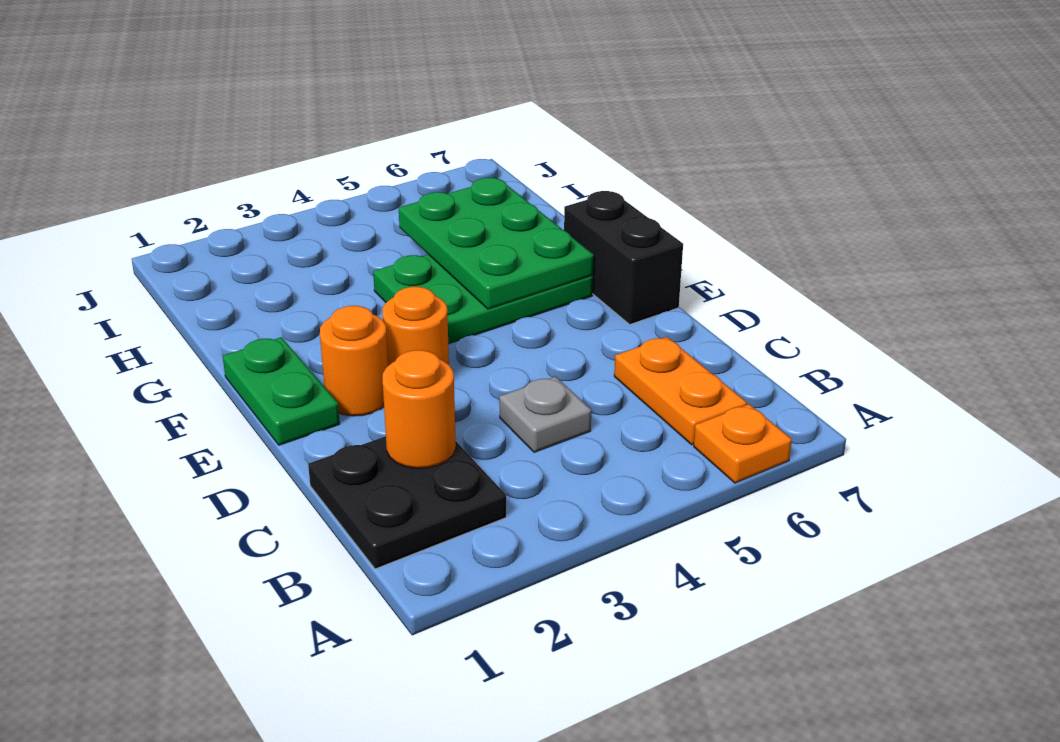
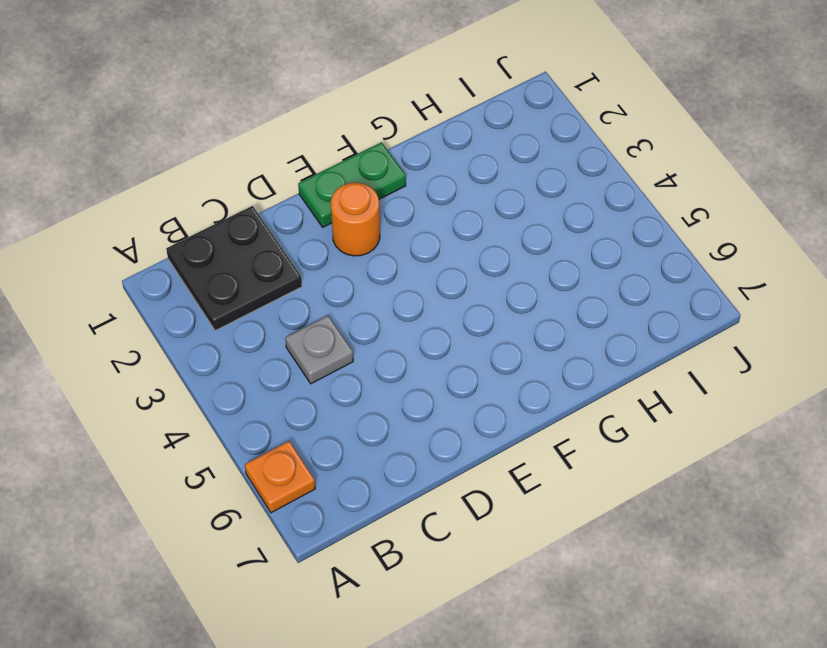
none -> orange plate B6:C6 level 1
none -> orange round brick E3 level 1

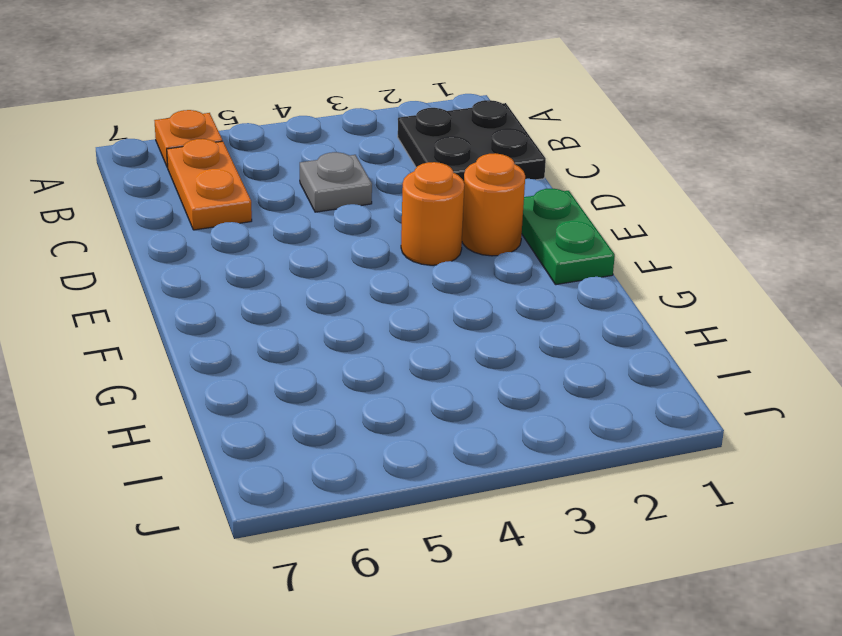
none -> black brick E7:F7 level 1
none -> green plate F4:G6 level 1

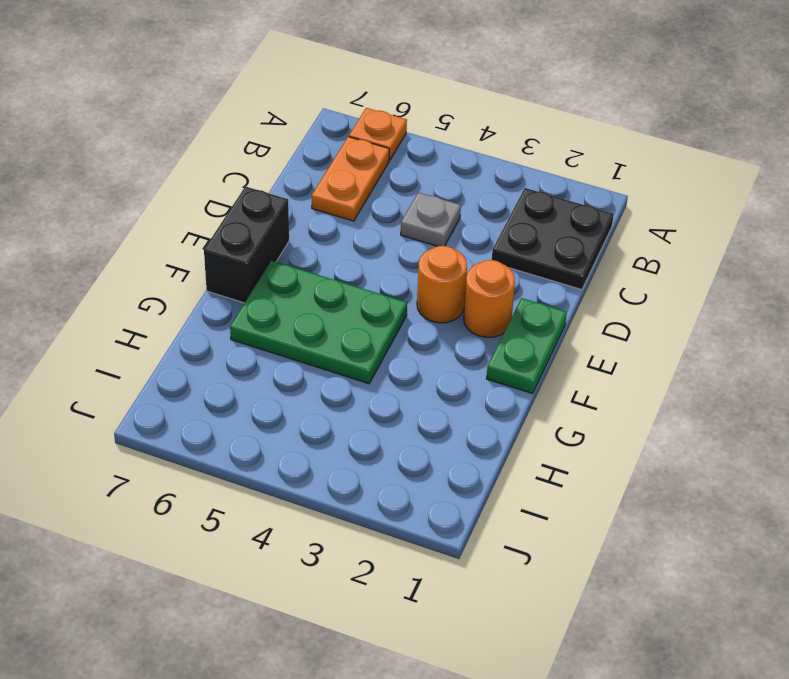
none -> orange round brick C2 level 2
none -> green plate F5:H6 level 2

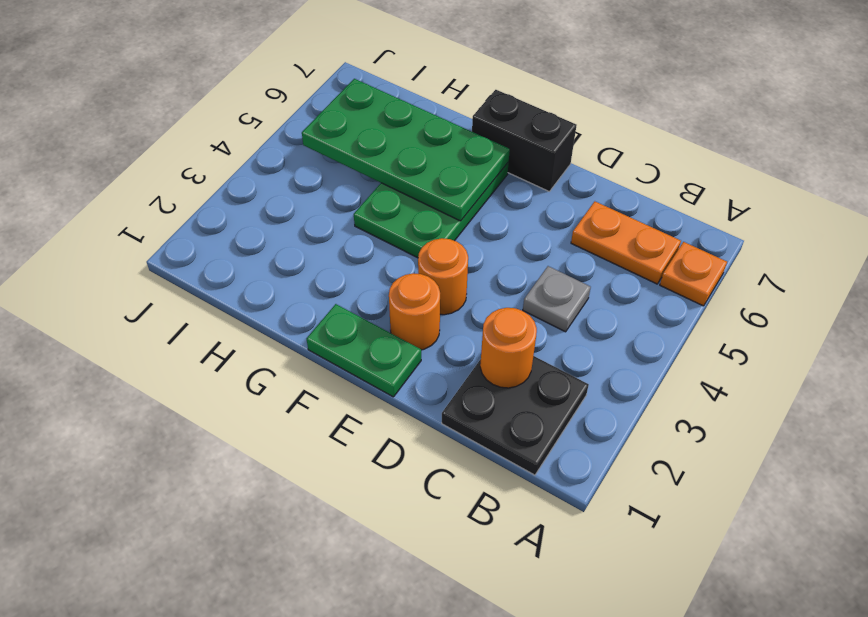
green plate F5:I6 level 2 -> green plate F5:H6 level 2

